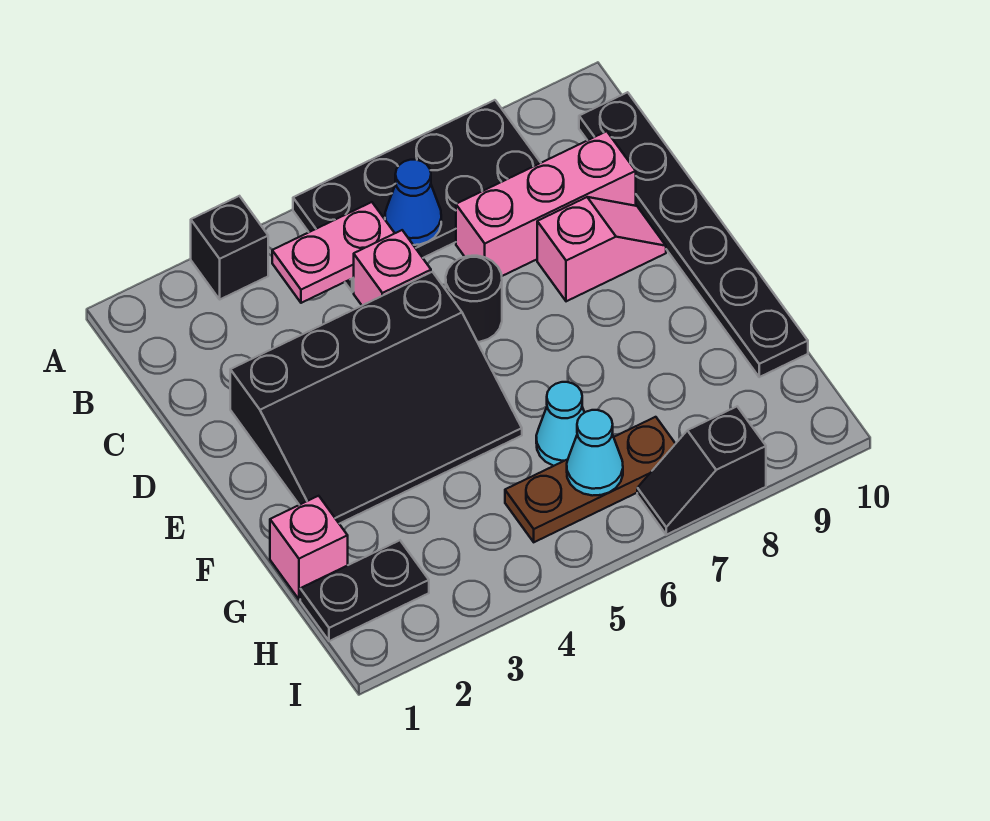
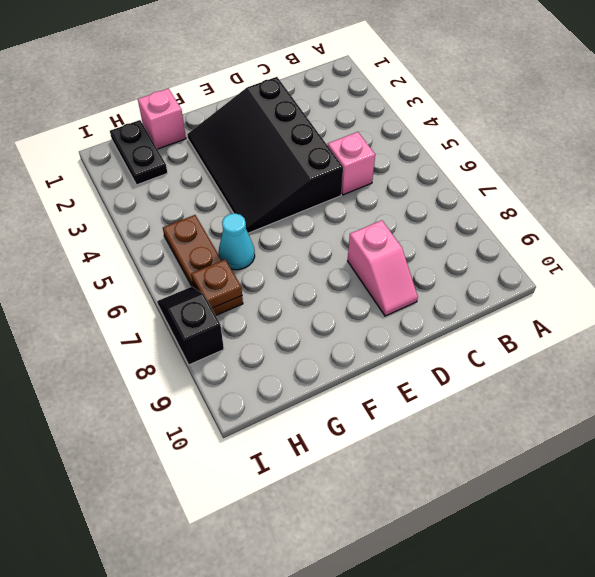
brown plate H7 level 2 -> none
none -> black brick A3 level 1
none -> black plate A5:B8 level 1
none -> black plate B10:G10 level 1

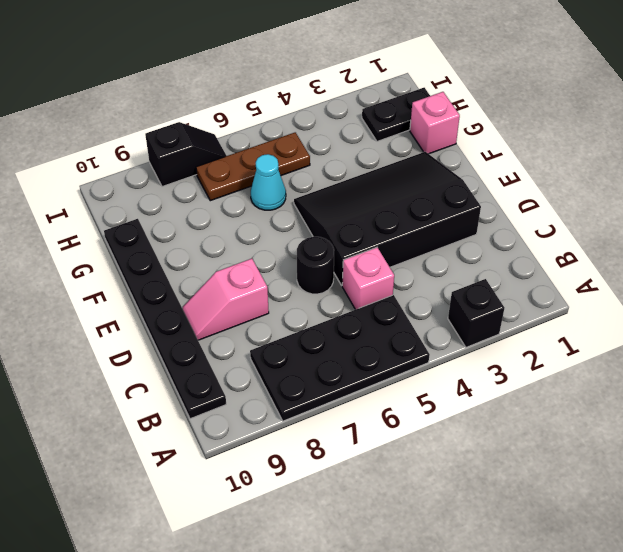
none -> pink brick C7:C9 level 1
none -> pink plate B4:B5 level 2
none -> blue cone B6 level 2

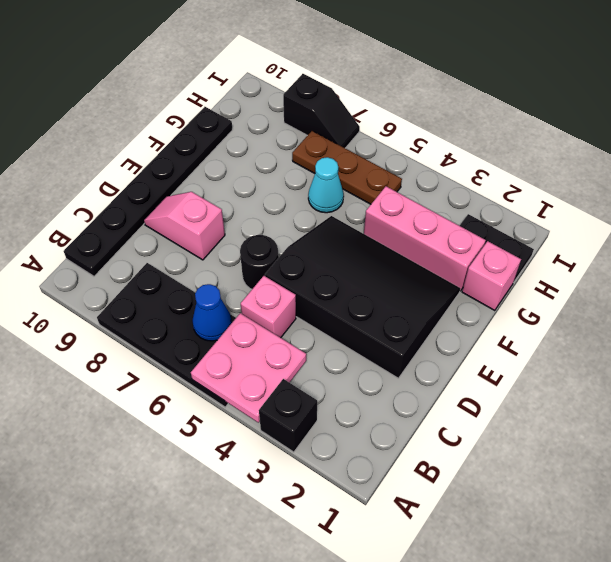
pink plate A4:B5 level 2 -> pink plate B4:B5 level 2
pink brick G2:G4 level 1 -> pink brick C7:C9 level 1
none -> cyan cone H6 level 2

